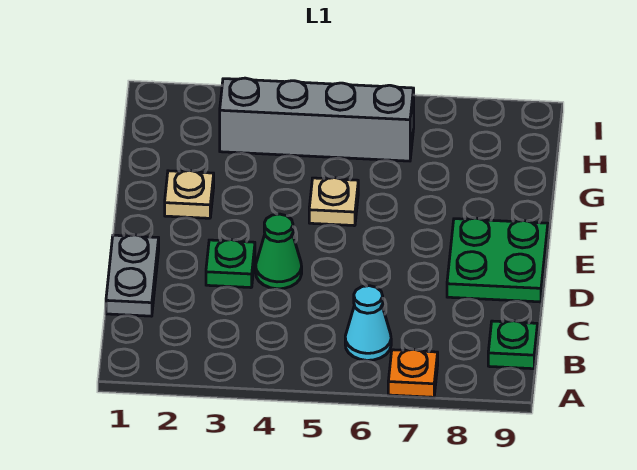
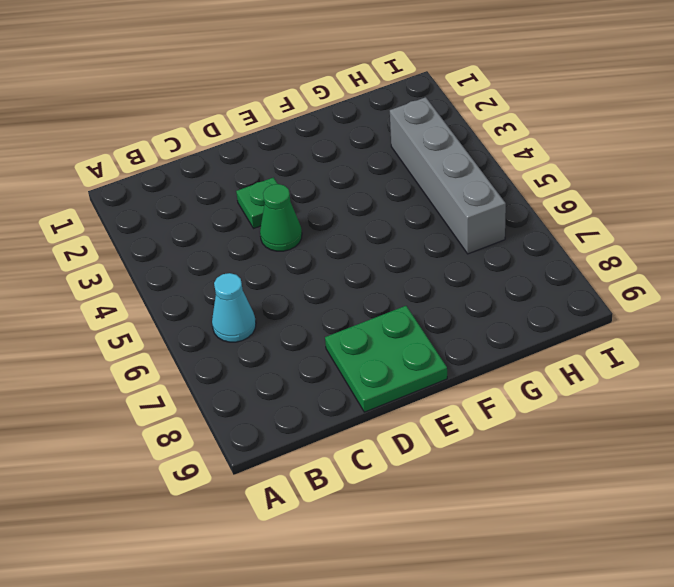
none -> orange plate A7 level 1
none -> green plate B9 level 1

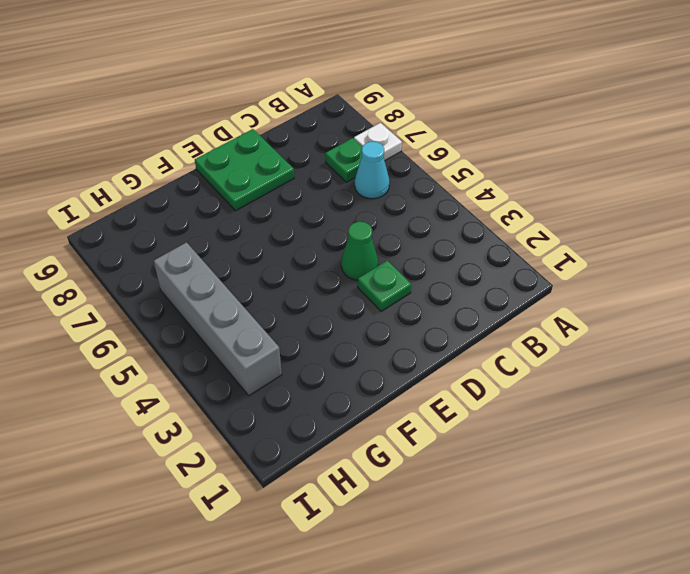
white plate A7 level 1 -> orange plate A7 level 1
green plate B7 level 1 -> green plate B9 level 1
none -> grey plate C1:D1 level 1
none -> tan plate F2 level 1

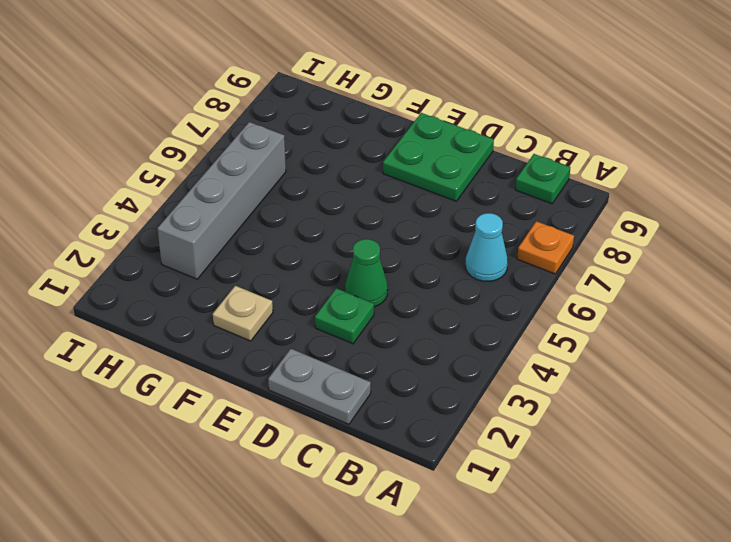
none -> tan plate F5 level 1

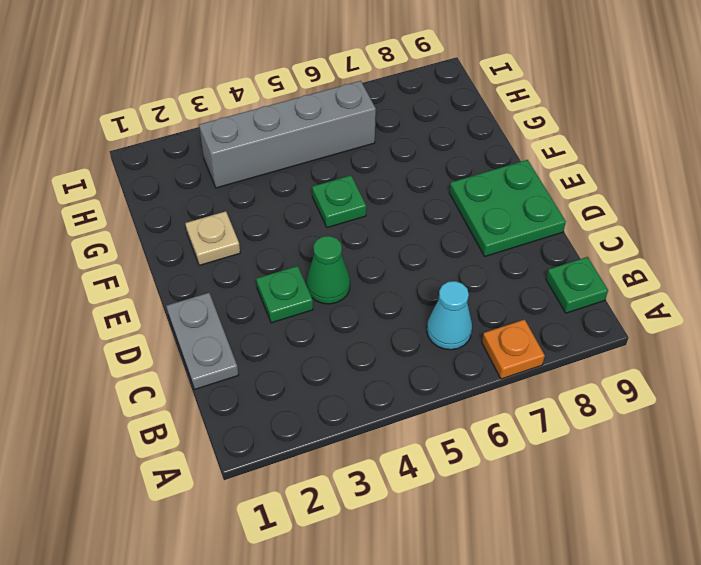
green plate F5 level 1 -> tan plate F5 level 1

